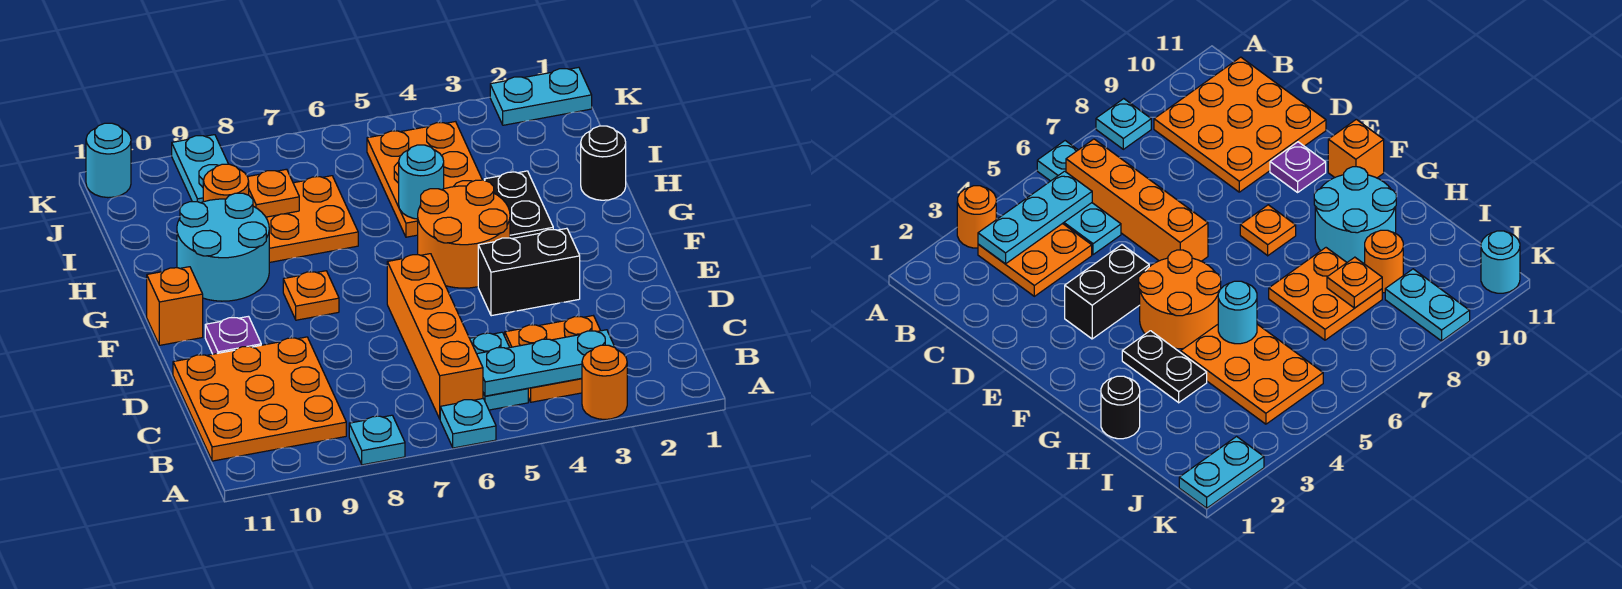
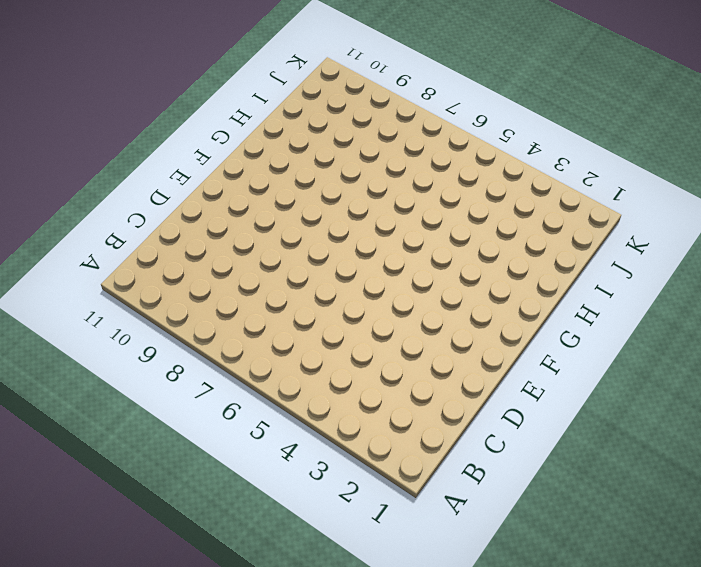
none -> orange round brick A3 level 1
none -> cyan plate A6 level 1
none -> cyan plate A8 level 1

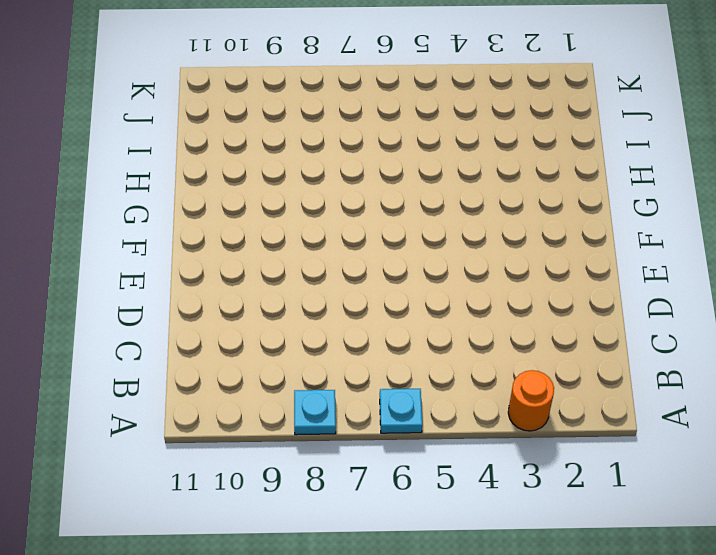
none -> orange plate B3:C4 level 1
none -> cyan plate B5:C5 level 1
none -> orange brick B6:E6 level 1

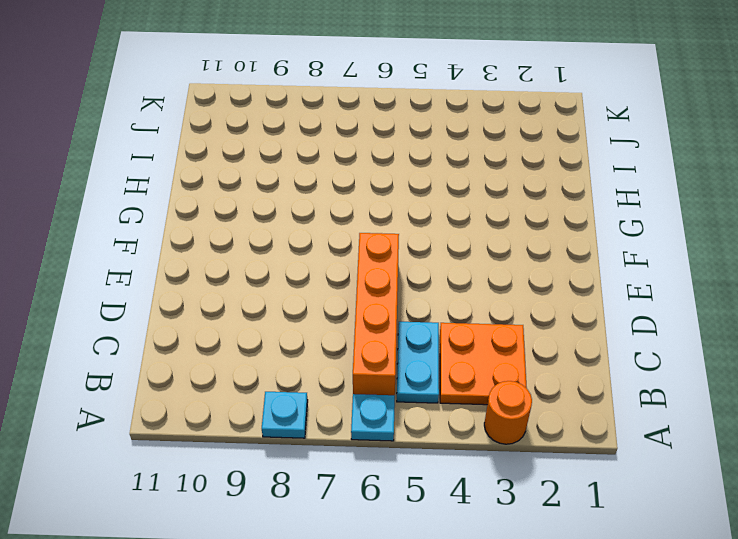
none -> orange plate B9:D11 level 1
none -> black brick E3:E4 level 1
none -> purple plate E10 level 1

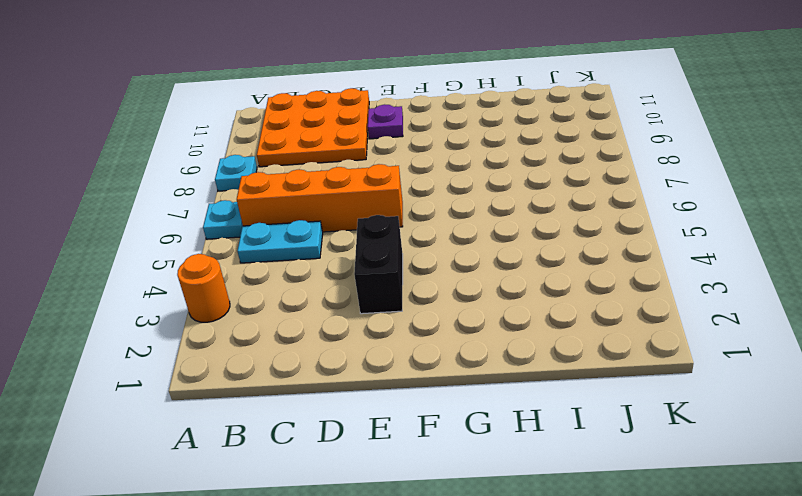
none -> orange plate B3:C4 level 1
none -> orange round brick F4:G5 level 1
none -> orange plate F8 level 1

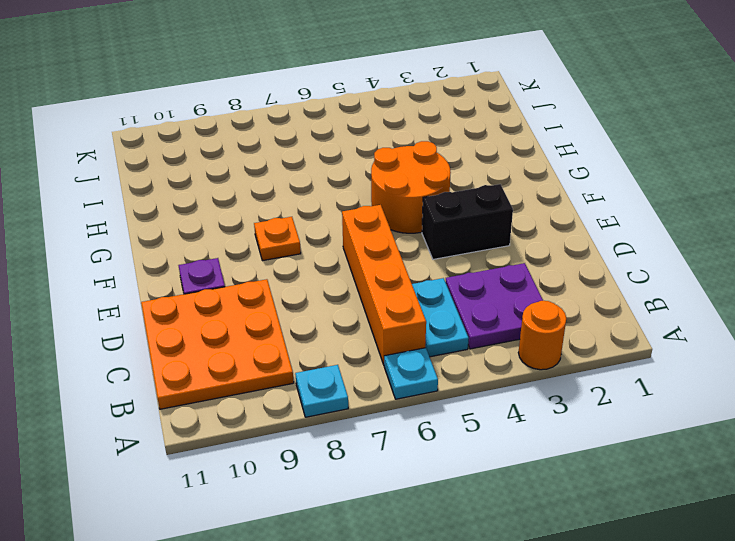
purple plate B3:C4 level 1 -> orange plate B3:C4 level 1
none -> orange brick F11 level 1
none -> black plate G3:H3 level 1
none -> cyan round brick G9:H10 level 1

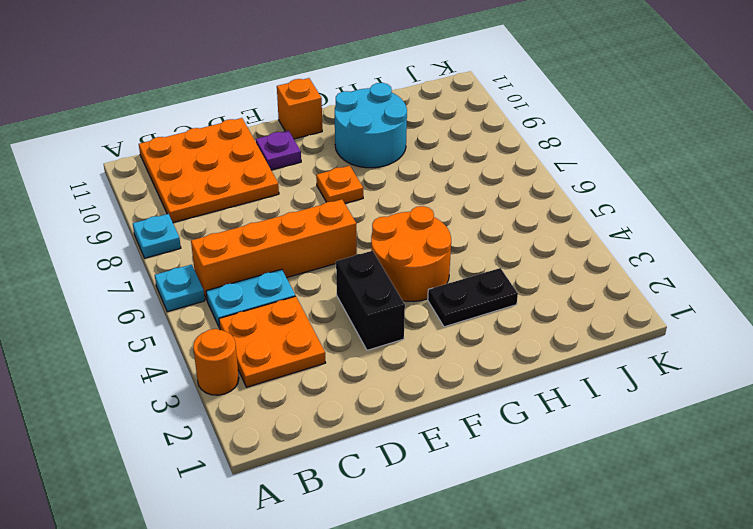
none -> black round brick H1 level 1
none -> orange plate H4:J5 level 1
none -> orange plate H7:I8 level 1

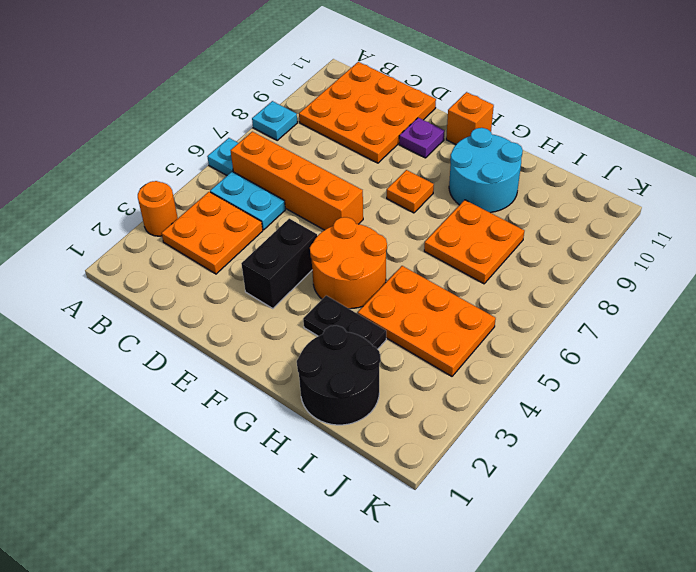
black round brick H1:I2 level 1 -> black round brick H1 level 1
none -> orange round brick I9 level 1
none -> cyan plate J9:K9 level 1
none -> cyan plate K1:K2 level 1

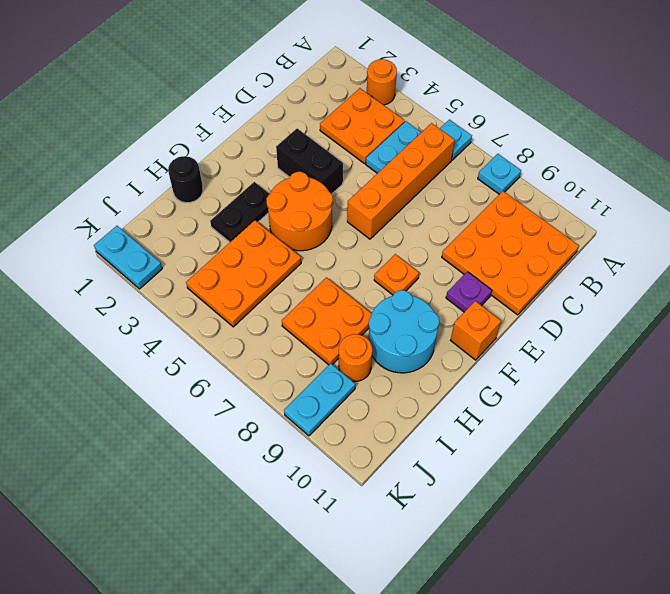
none -> cyan round brick K11 level 1
none -> cyan plate B3:B5 level 2
none -> cyan round brick H5 level 2

